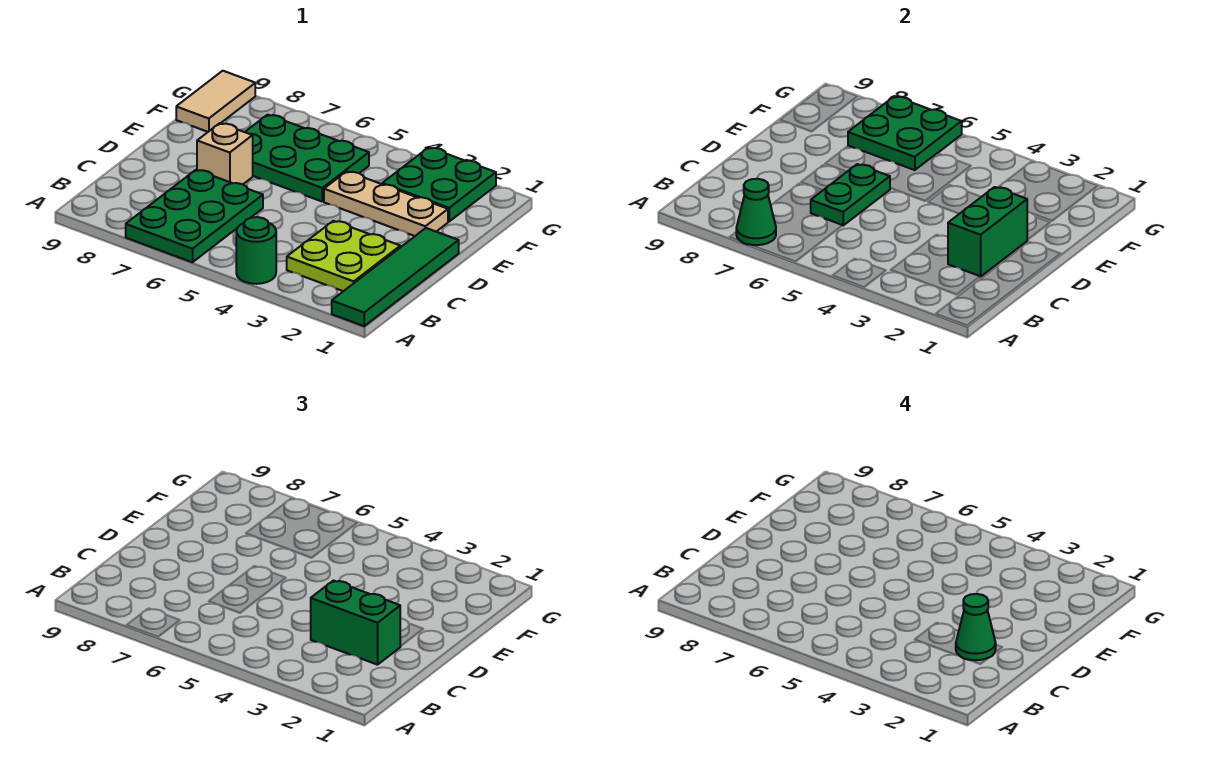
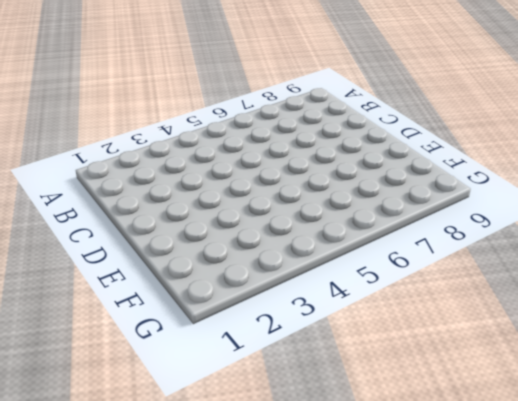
none -> green tile A1:D1 level 1
none -> green round brick A4 level 1
none -> green plate A6:C7 level 1

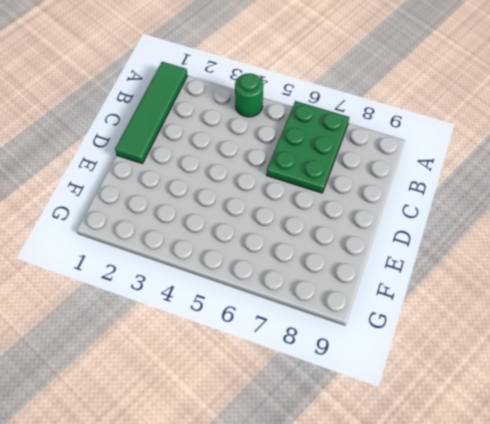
none -> lime plate B2:C3 level 1
none -> tan brick D7 level 1
none -> tan plate E2:E4 level 1

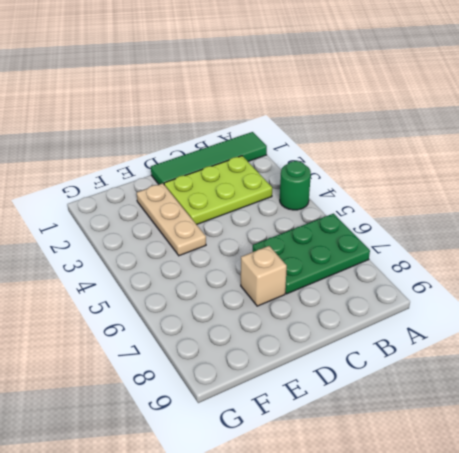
lime plate B2:D3 level 1 -> lime plate B2:C3 level 1
none -> green plate E5:F7 level 1
none -> green plate F2:G3 level 1
none -> tan tile F9:G9 level 1

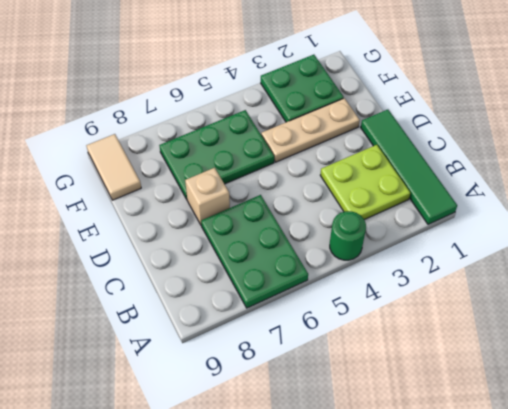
none -> green cone A7 level 2
none -> green brick C2:D2 level 2
none -> green plate C6:D6 level 2

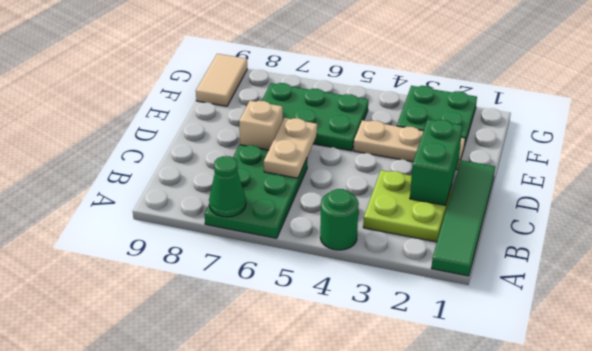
tan plate C6:D6 level 2 -> green plate C6:D6 level 2
none -> green plate F6:G7 level 2
none -> green brick C2:C3 level 3
none -> green cone C2 level 4

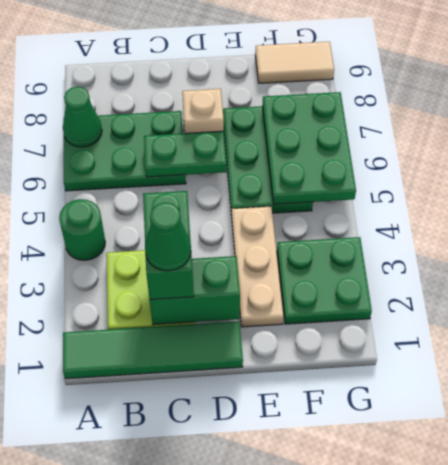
green plate F5:G7 level 2 -> green plate F6:G7 level 2

